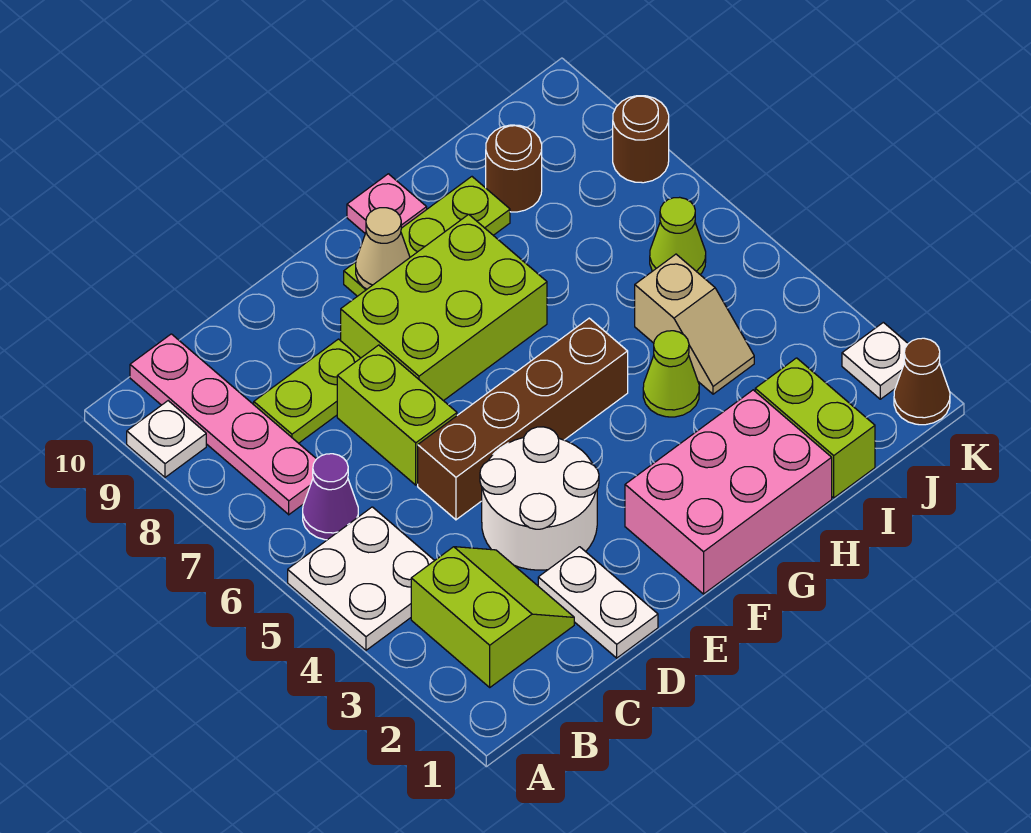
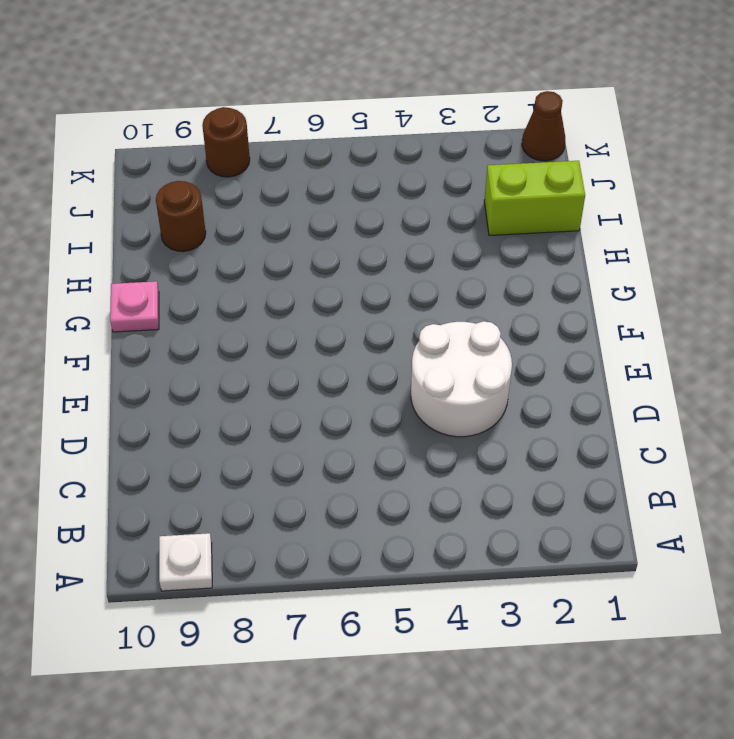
none -> white plate A4:B5 level 1
none -> lime slope B2:C3 level 1 top B
none -> purple cone B6 level 1

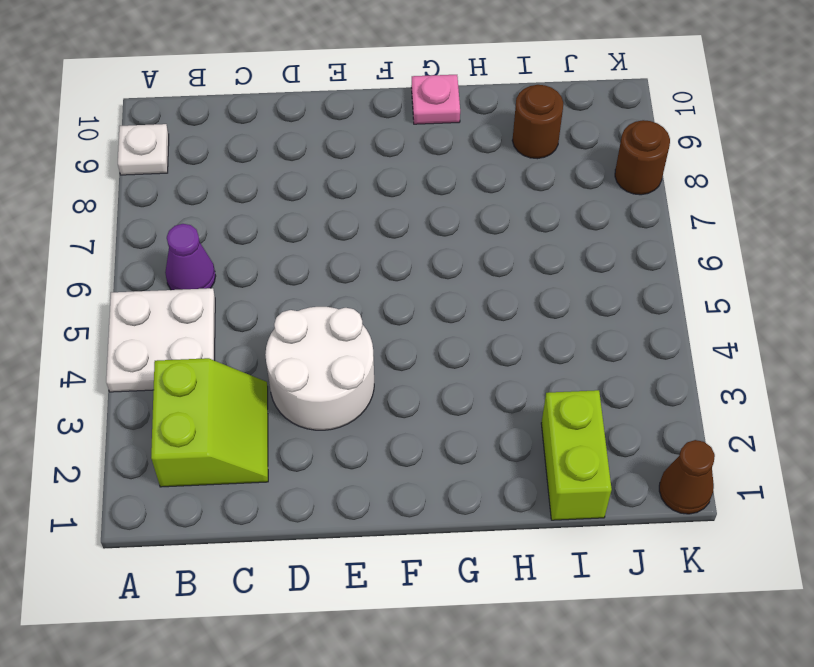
none -> pink plate B7:B10 level 1
none -> lime plate C8:D8 level 1
none -> white plate D1:D2 level 1

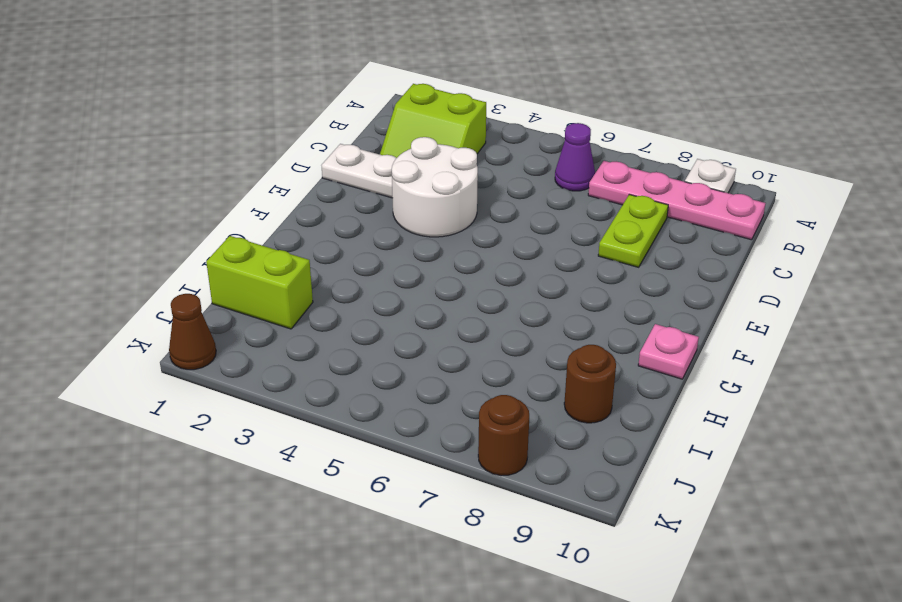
none -> white plate A4:B5 level 1
none -> brown brick D5:G5 level 1
none -> lime brick D6:D7 level 1

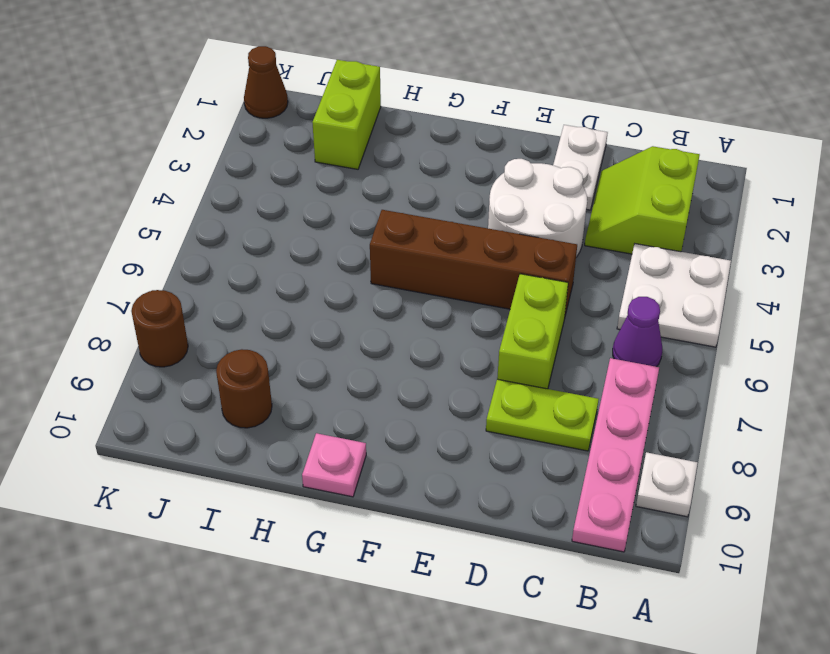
none -> lime brick E7:G8 level 1
none -> pink brick F1:H2 level 1
none -> lime plate F9:H9 level 1

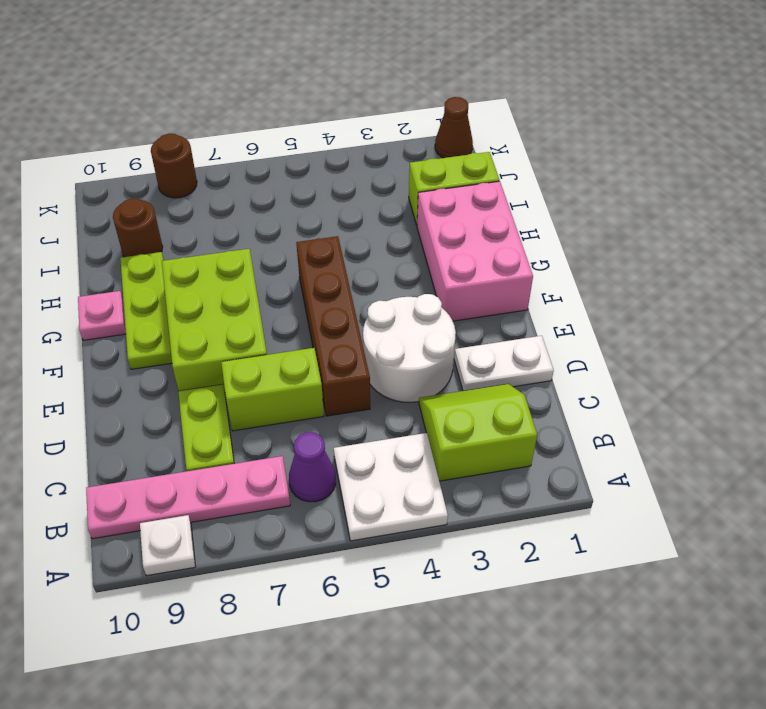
none -> lime cone H4 level 1
none -> tan slope I4:I5 level 1 top 5
none -> lime cone J6 level 1

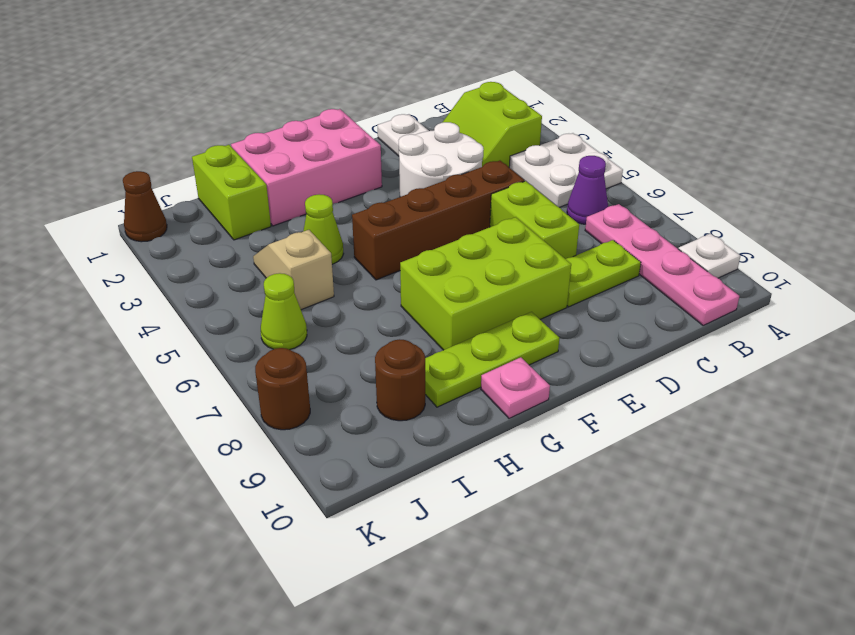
none -> white plate K2 level 1
none -> tan cone F9 level 2

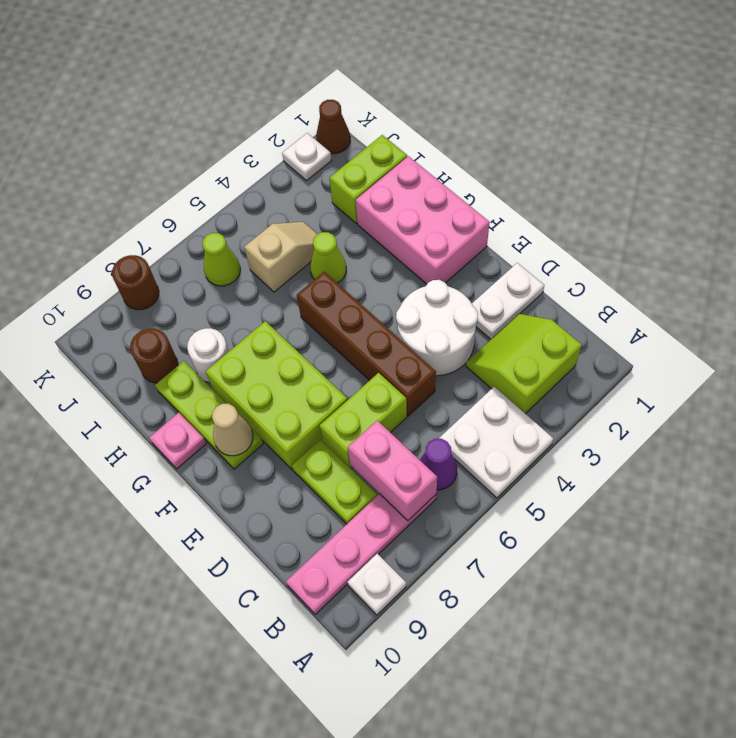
pink brick B7:C7 level 2 -> none
white round brick H8 level 1 -> none

